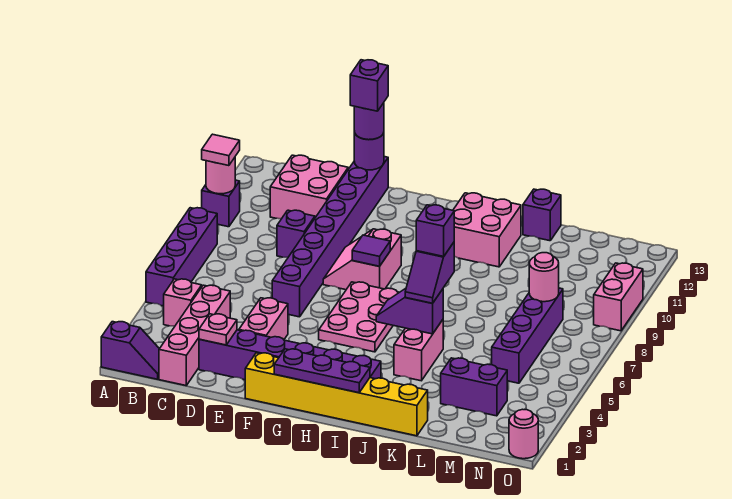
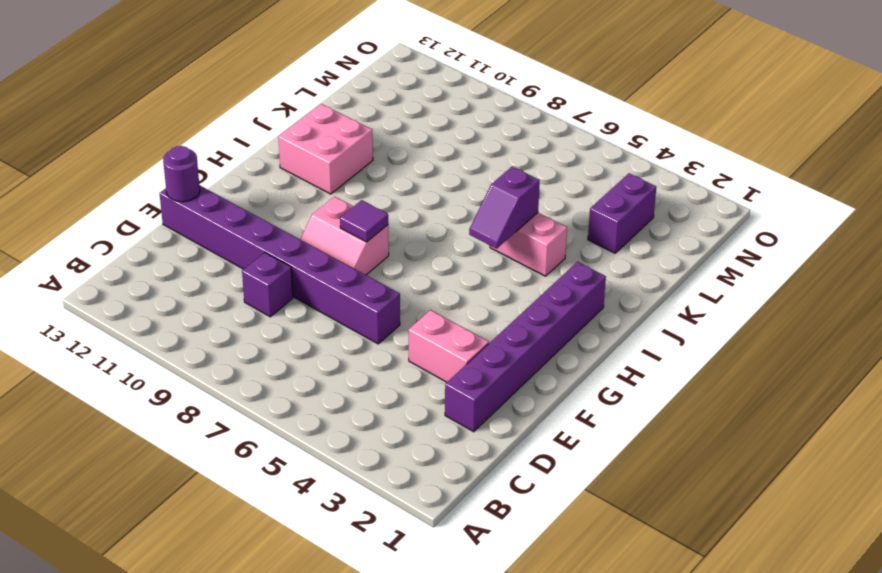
none -> purple slope A1:B1 level 1 top A
none -> purple brick A5:A8 level 1
none -> purple brick A10 level 1
none -> pink brick B4 level 1

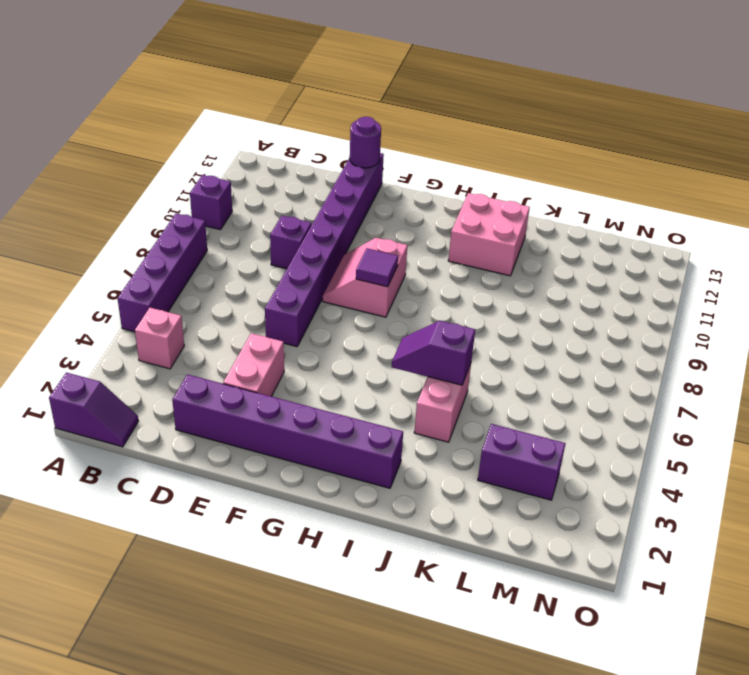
none -> pink brick C1:C4 level 1
none -> pink brick C11:D12 level 1
none -> yellow brick F1:K1 level 1
none -> pink plate G5:H7 level 1

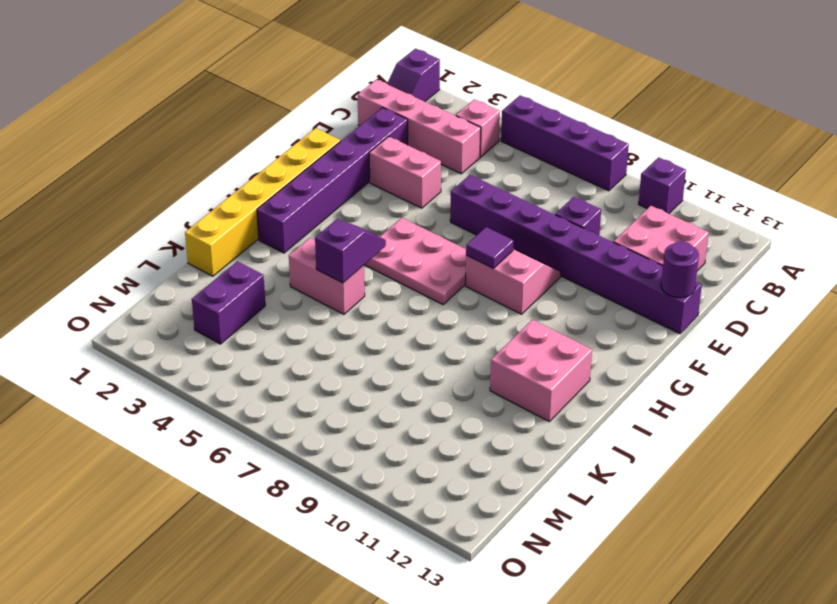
none -> purple brick K13 level 1
none -> purple brick M5:M8 level 1
none -> pink round brick O1 level 1
none -> pink brick O9:O10 level 1

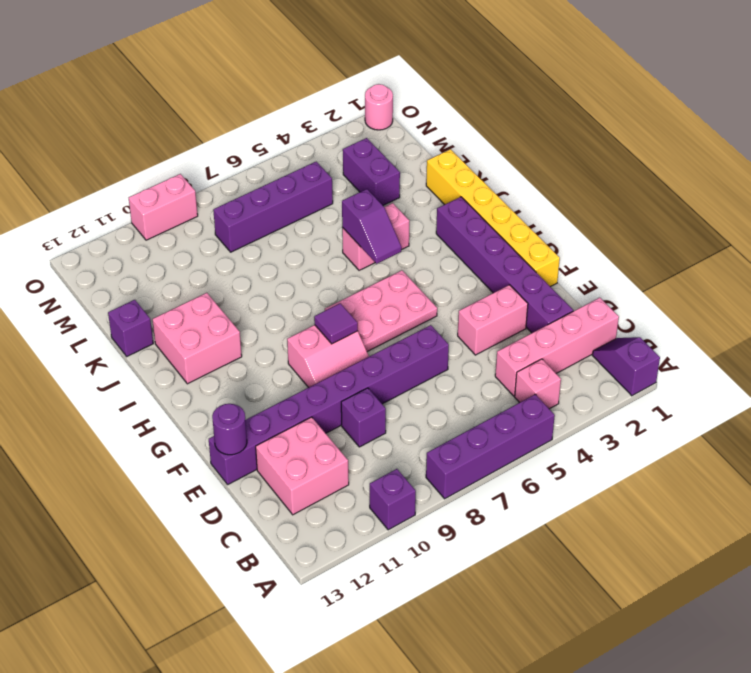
none -> pink round brick A10 level 2
none -> pink plate D2 level 2
none -> purple plate G1:I1 level 2
none -> pink round brick M8 level 2

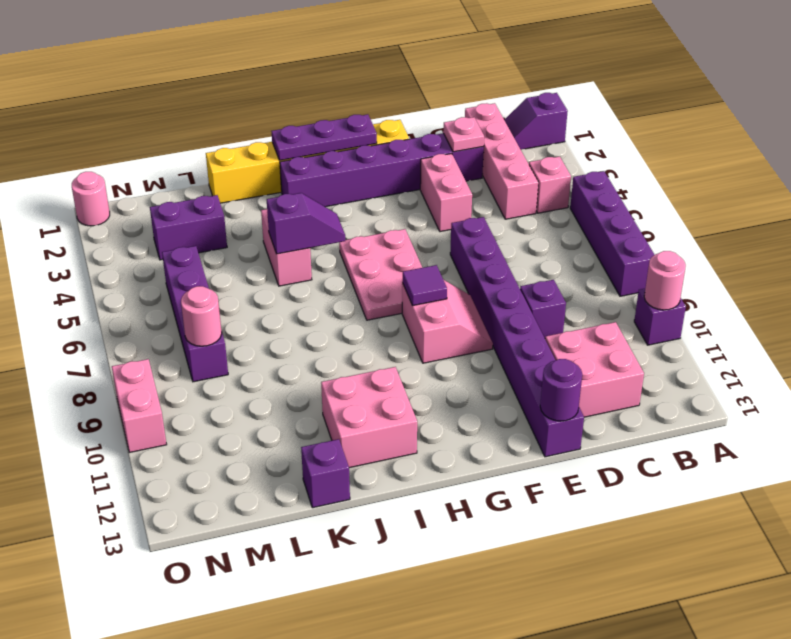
none -> pink tile A10 level 3
none -> purple round brick E13 level 3
none -> purple slope J5:J6 level 3 top 6
none -> purple brick E13 level 4

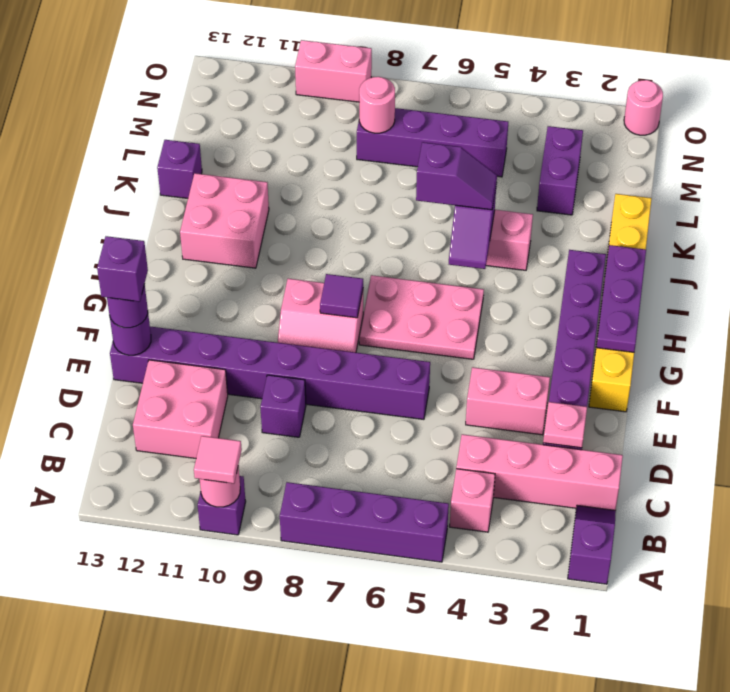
none -> purple brick J6 level 4

